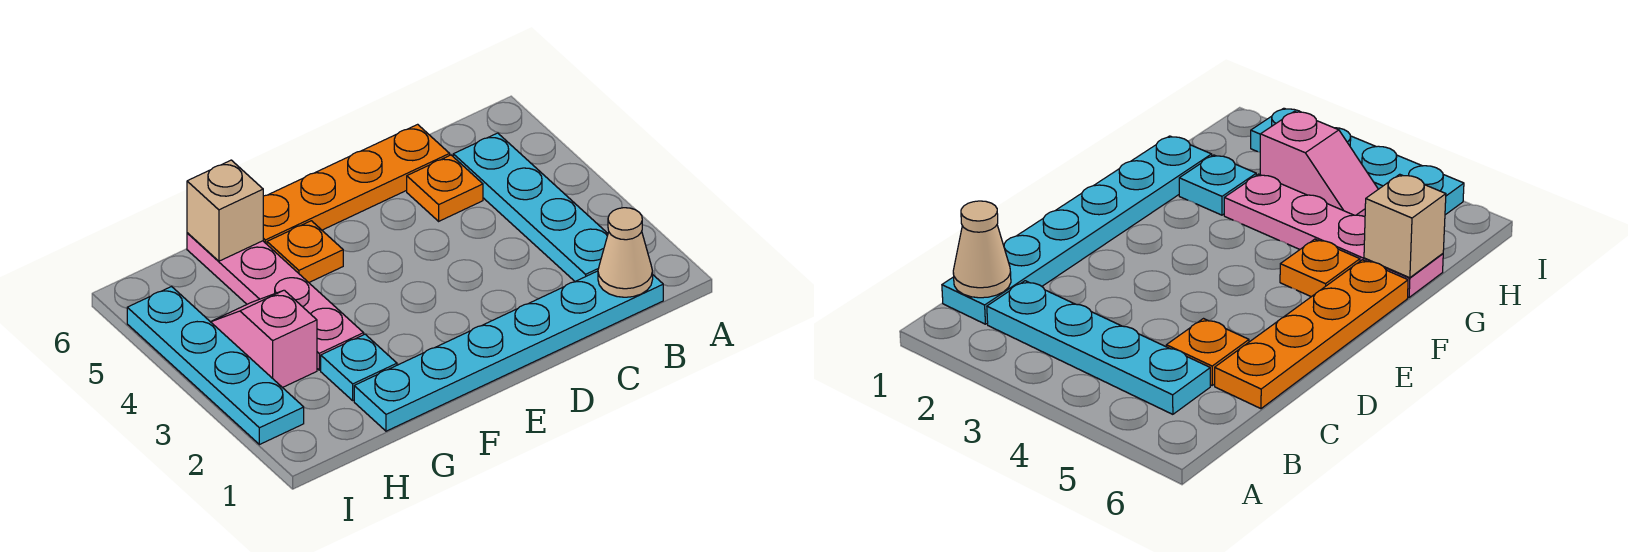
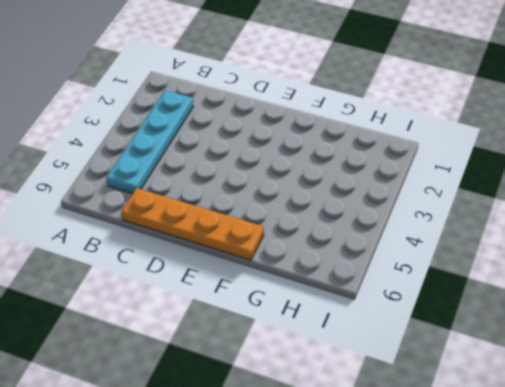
none -> cyan plate B1:G1 level 1
none -> orange plate C5 level 1

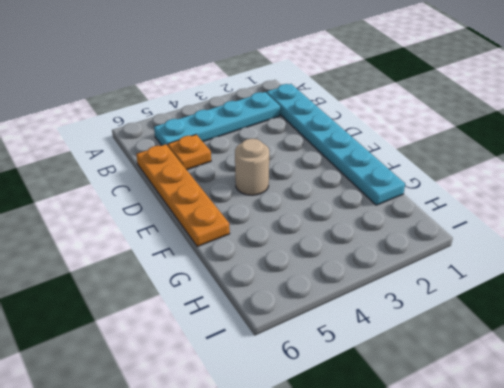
tan round brick E4 level 1 -> none
none -> orange plate F5 level 1
none -> cyan plate G2 level 1

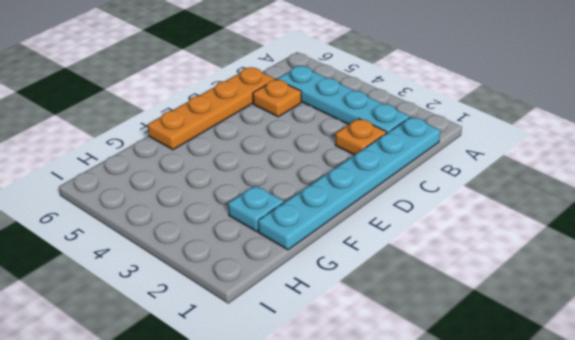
orange plate C2 level 1 -> orange plate F5 level 1
none -> pink plate G3:G6 level 1
none -> pink slope H3:H4 level 1 top 3

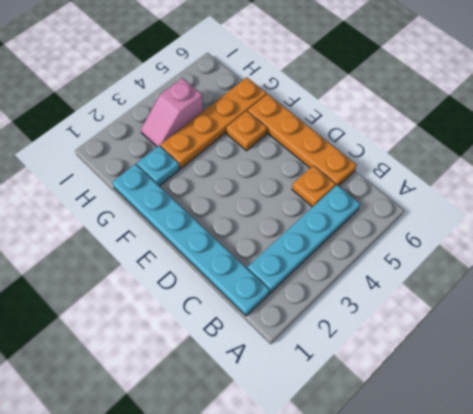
orange plate G3:G6 level 1 -> pink plate G3:G6 level 1
pink slope H3:H4 level 1 top 4 -> pink slope H3:H4 level 1 top 3
none -> cyan plate I2:I5 level 1
none -> tan cone B1 level 2

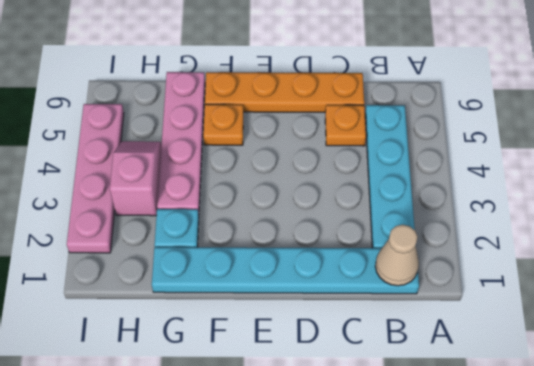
pink plate I2:I5 level 1 -> cyan plate I2:I5 level 1
none -> tan brick G6 level 2

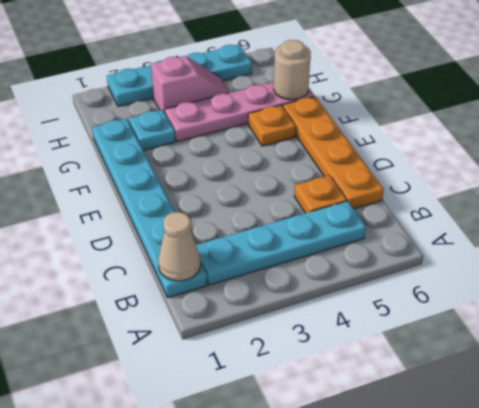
tan round brick G6 level 2 -> tan brick G6 level 2

